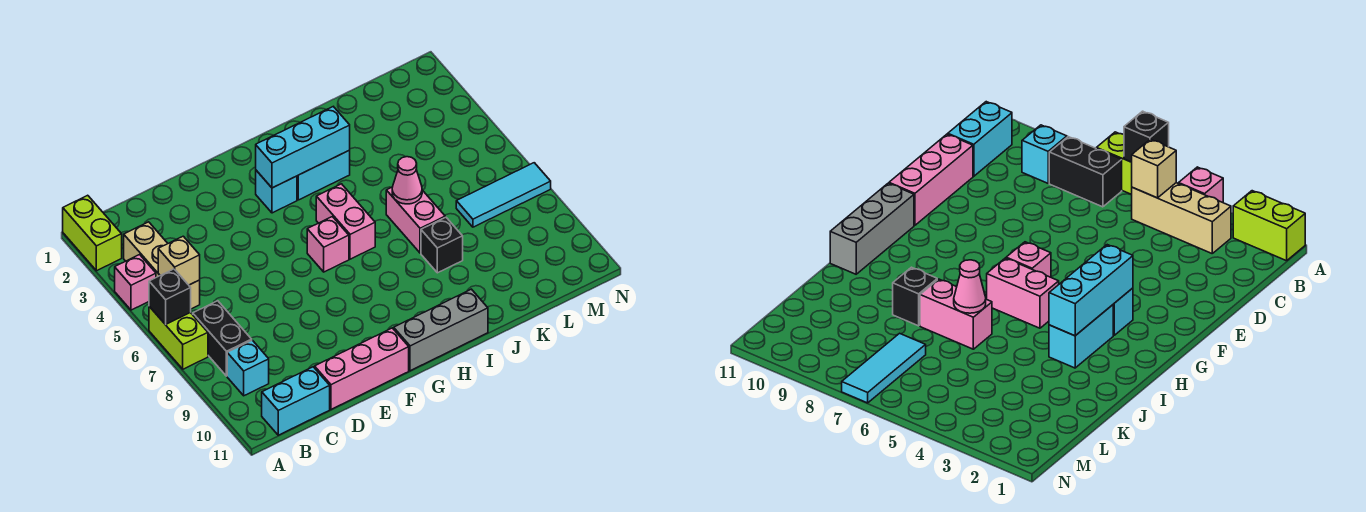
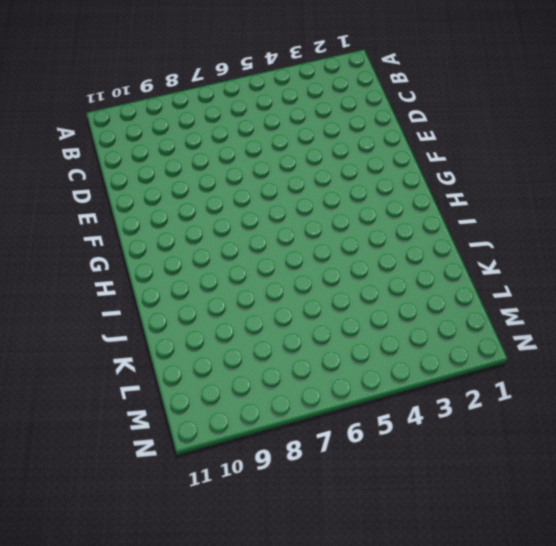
none -> lime brick A1:A2 level 1
none -> pink brick A4 level 1
none -> lime brick A6:A7 level 1

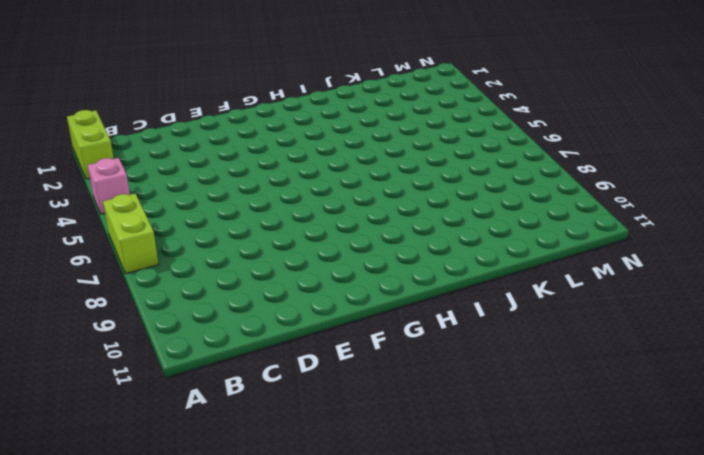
none -> tan brick B3:B5 level 1
none -> black brick B7:B8 level 1
none -> cyan brick B9 level 1

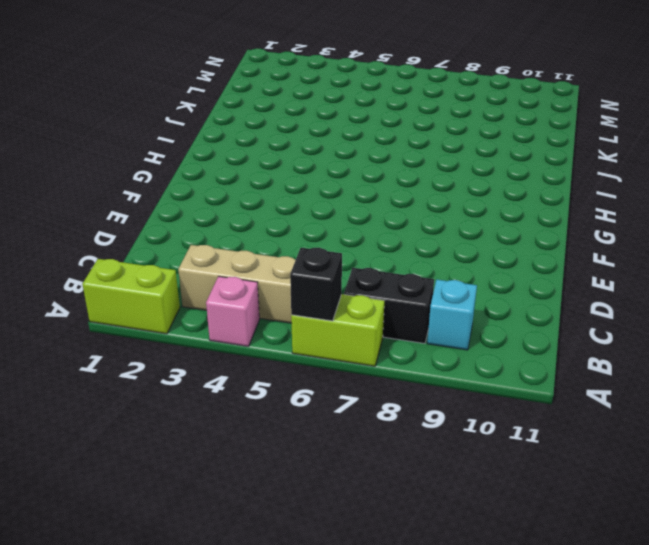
none -> cyan brick B11:C11 level 1
none -> pink brick D11:F11 level 1
none -> cyan brick G3 level 1

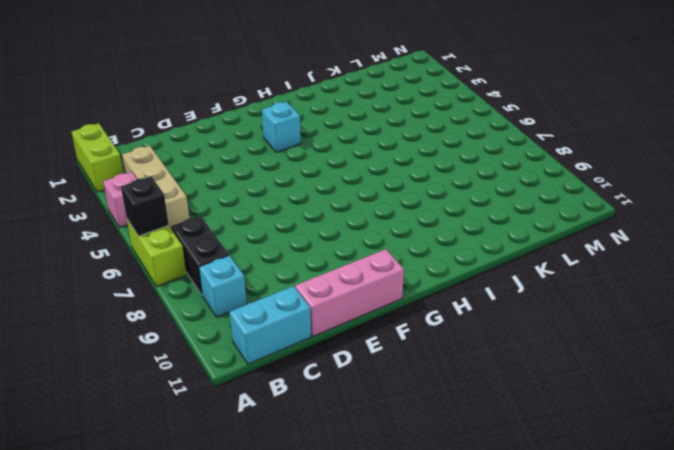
none -> pink brick G6 level 1
none -> grey brick G11:I11 level 1
none -> cyan brick H3:I3 level 1

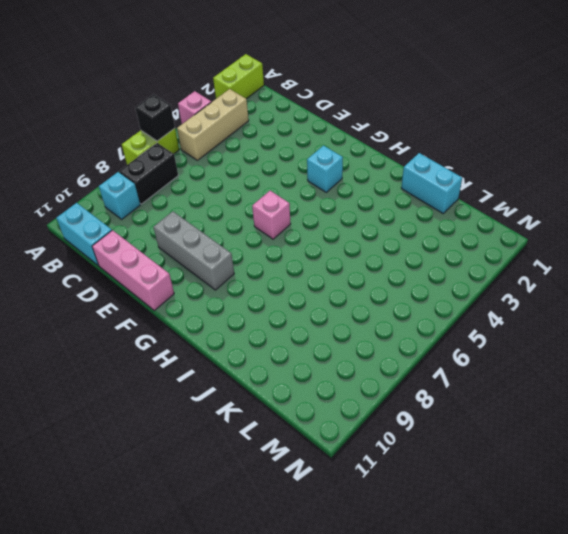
grey brick E9:G9 level 1 -> grey brick G11:I11 level 1
cyan brick J1:K1 level 1 -> cyan brick H3:I3 level 1
none -> pink brick H5:H6 level 1
none -> pink brick J6:J7 level 1
none -> black brick J8 level 1

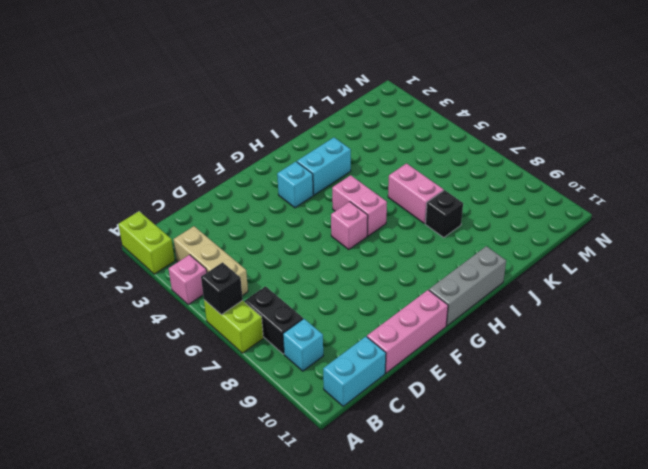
none -> cyan tile L7:N7 level 1
none -> tan brick B5 level 2
none -> cyan brick G3:I3 level 2

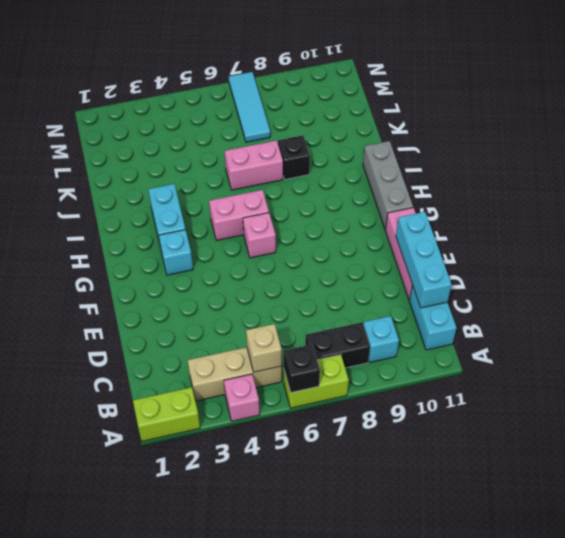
cyan brick C11:E11 level 2 -> cyan brick G3:I3 level 2
none -> pink cone J6 level 2

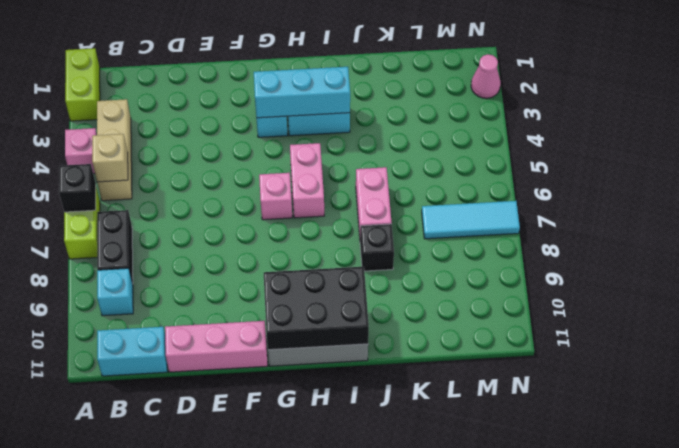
black brick G10:I11 level 2 -> none
pink cone N2 level 1 -> pink cone J6 level 2

